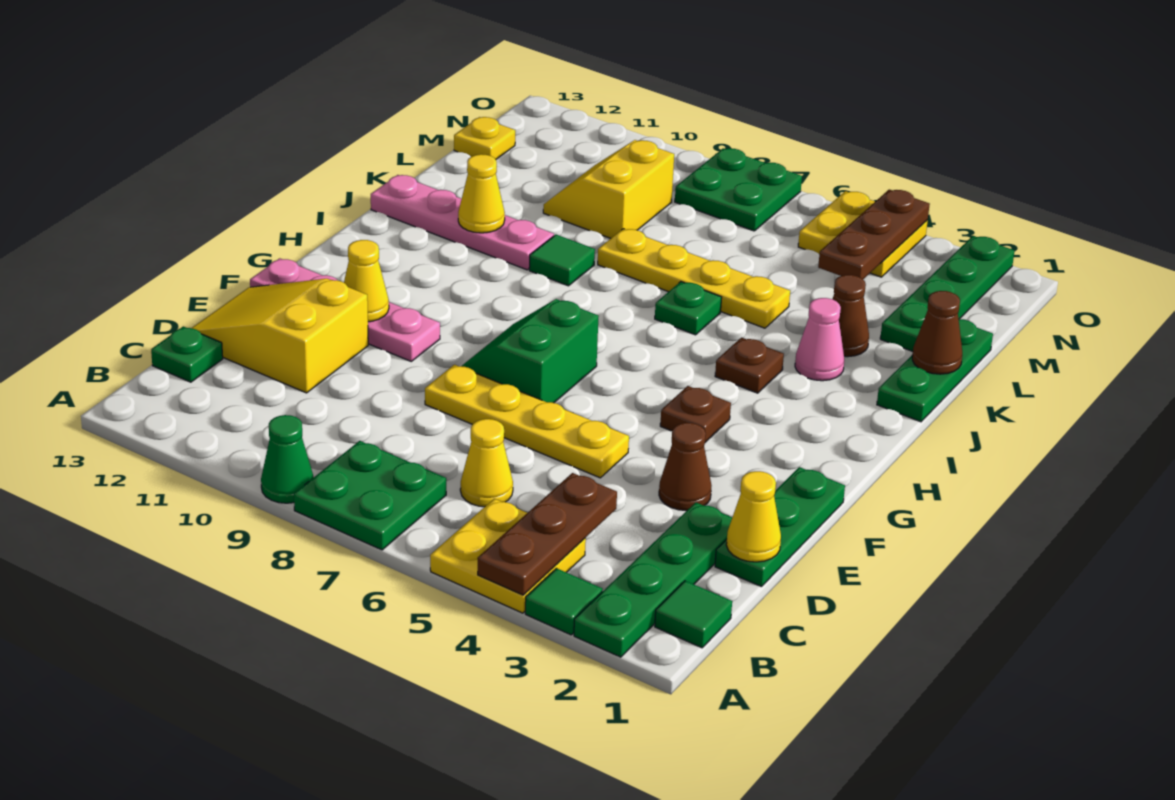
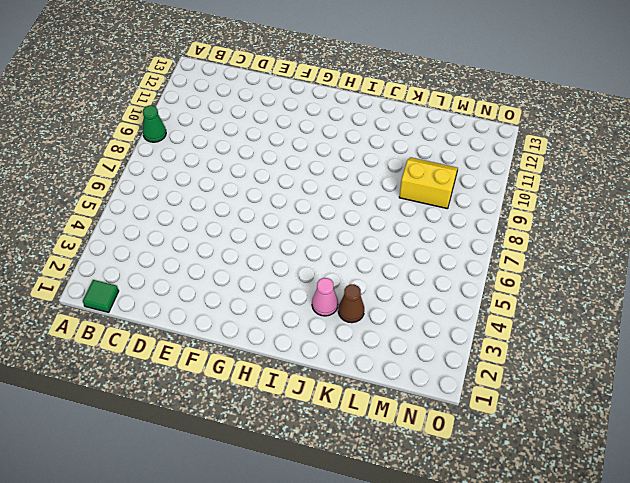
none -> green plate A2:D2 level 1
none -> green tile A3 level 1
none -> yellow plate A4:B5 level 1
none -> green plate A7:B8 level 1

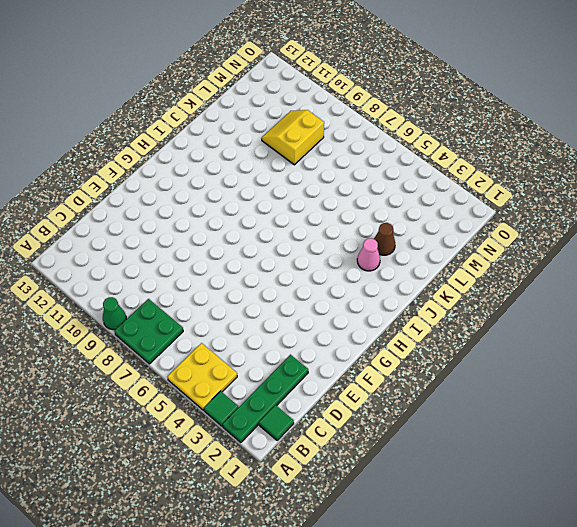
none -> yellow cone C6 level 1
none -> green plate C13 level 1
none -> green plate D1:F1 level 1
none -> yellow slope D11:E13 level 1 top 11

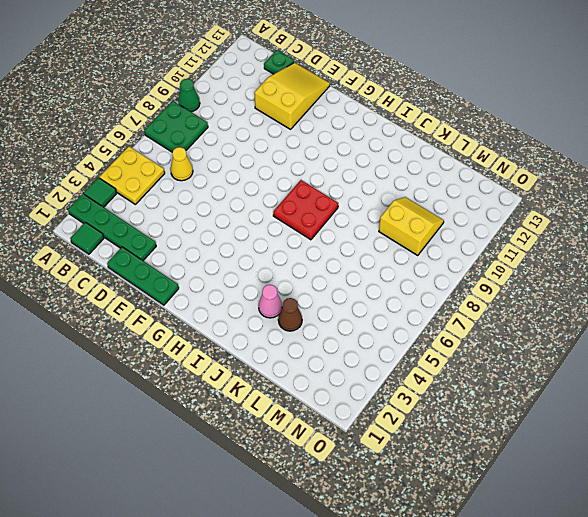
red plate H7:I8 level 1 -> none
none -> brown cone E3 level 1
none -> yellow plate E5:E8 level 1
none -> green slope F7:G8 level 1 top 7
none -> pink plate F10:F13 level 1

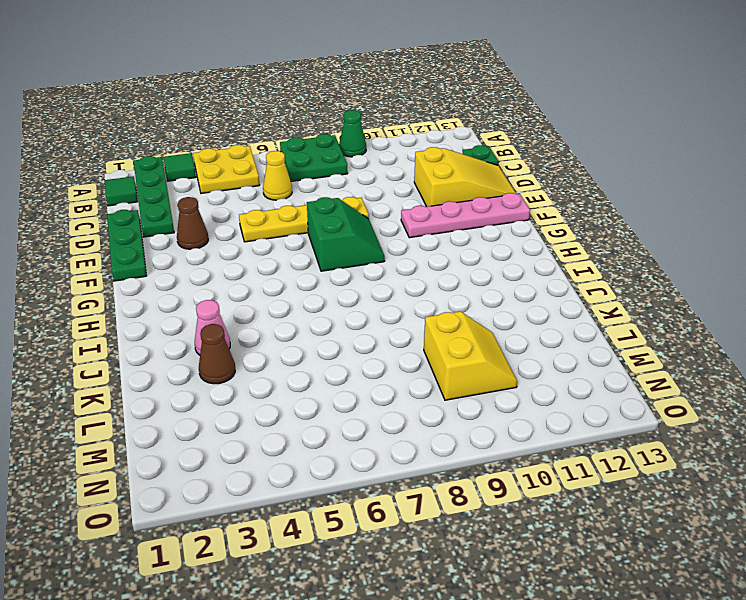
none -> brown plate G4 level 1
none -> brown plate I4 level 1
none -> green plate J1:L1 level 1
none -> green plate J6 level 1

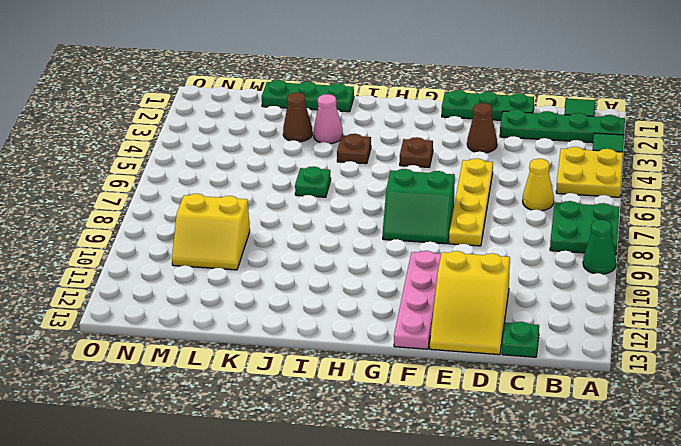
none -> green tile J9 level 1
none -> pink plate J10:J13 level 1
none -> yellow plate K5:K8 level 1
none -> green plate L2:O2 level 1

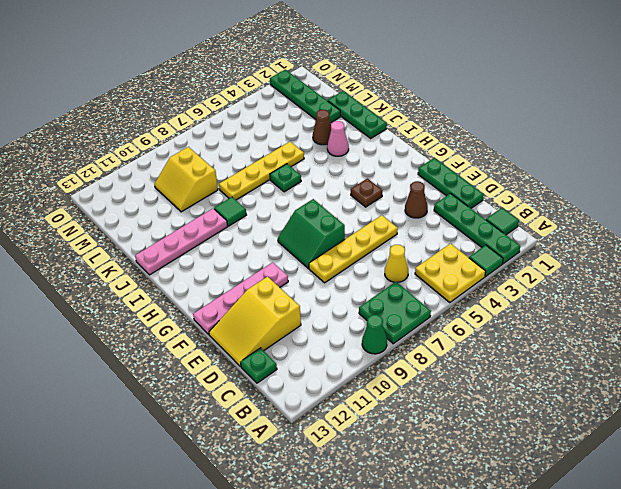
none -> brown plate I4 level 1
none -> yellow plate M13 level 1
none -> yellow plate N4:O5 level 1
none -> green plate N7:O8 level 1

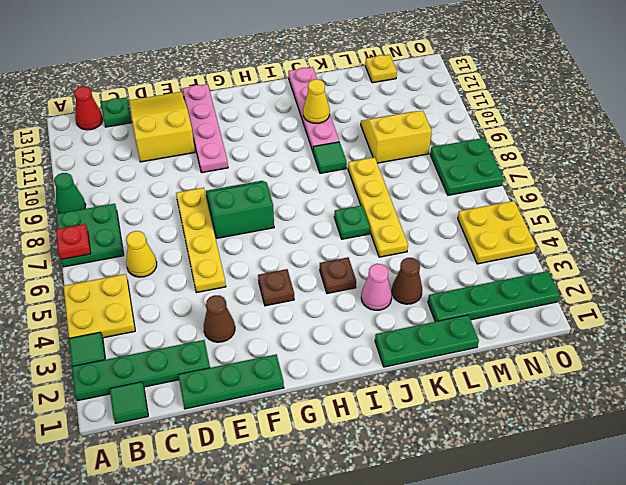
red plate A7 level 2 -> none
red cone B13 level 1 -> none
none -> brown plate A4:C4 level 2
none -> yellow cone D1 level 2
none -> yellow cone F11 level 2
none -> brown cone K1 level 2

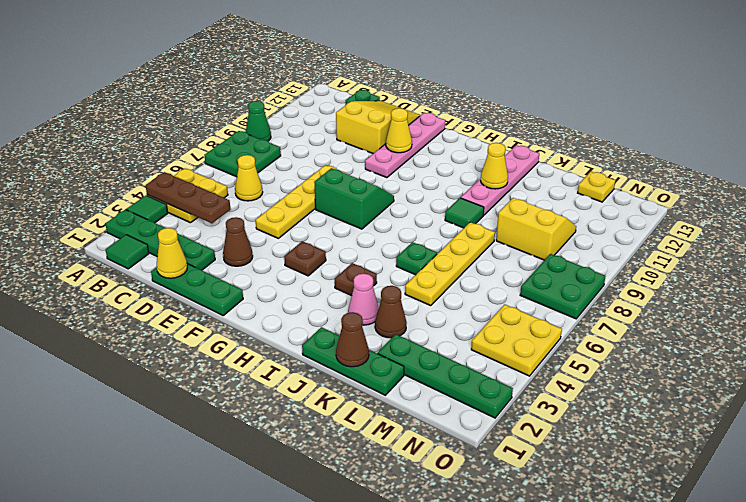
none -> brown plate M4:O4 level 2

